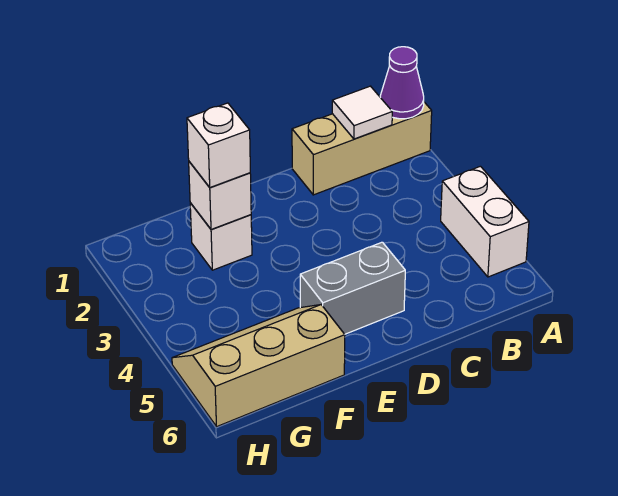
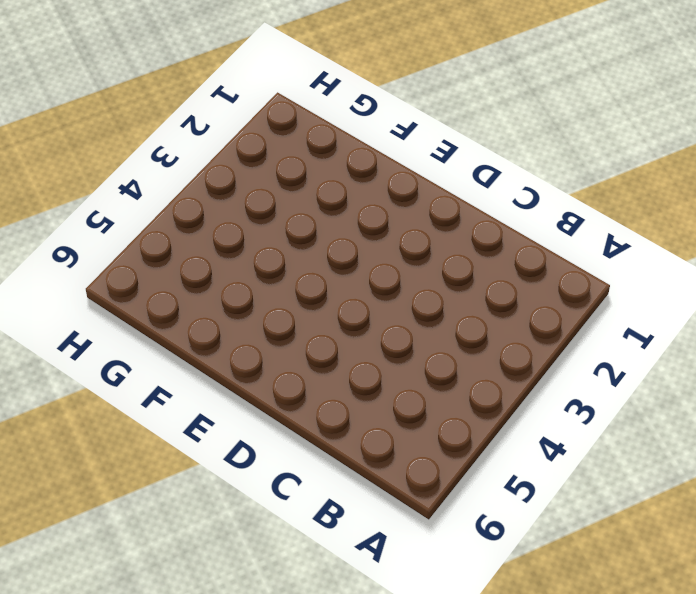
none -> tan brick A1:C1 level 1
none -> white brick A4:A5 level 1

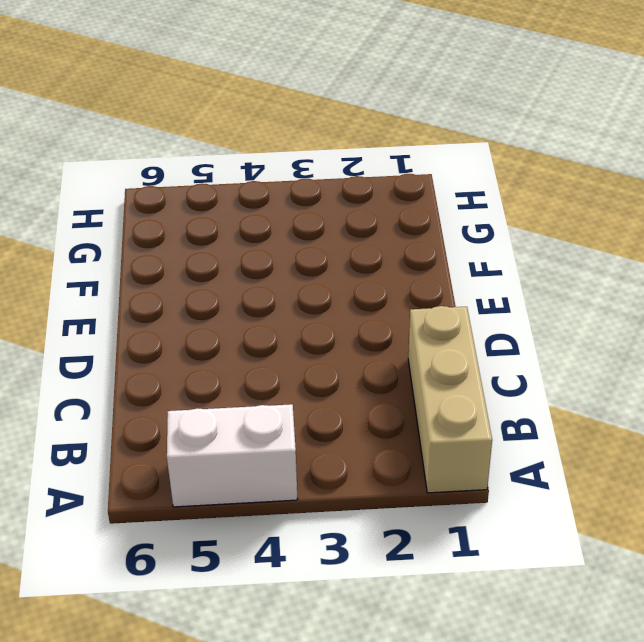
none -> grey brick D5:E5 level 1
none -> white brick F2 level 1

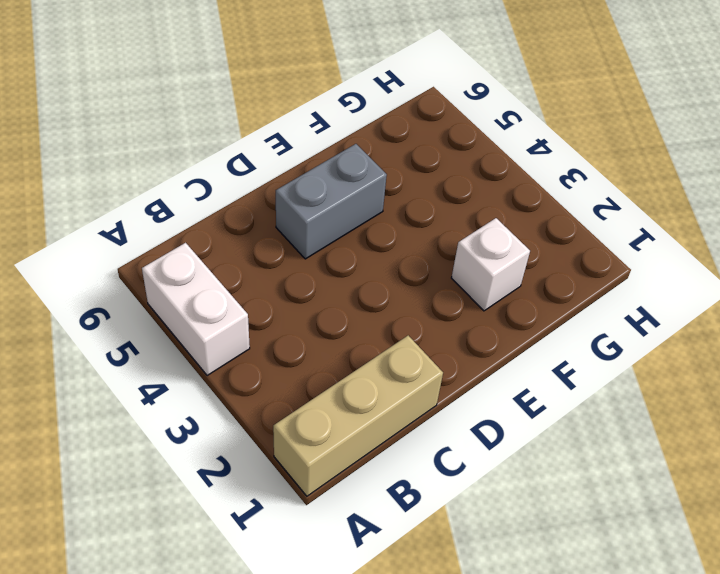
none -> tan slope F5:H6 level 1 top 6
none -> purple cone A1 level 2

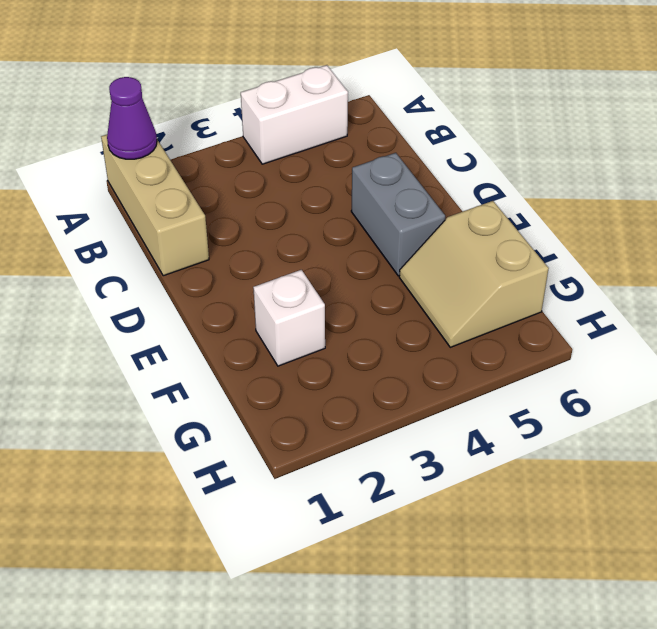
tan slope F5:G6 level 1 top 6 -> tan slope F5:H6 level 1 top 6
none -> white tile B1 level 2
none -> white brick F2 level 2

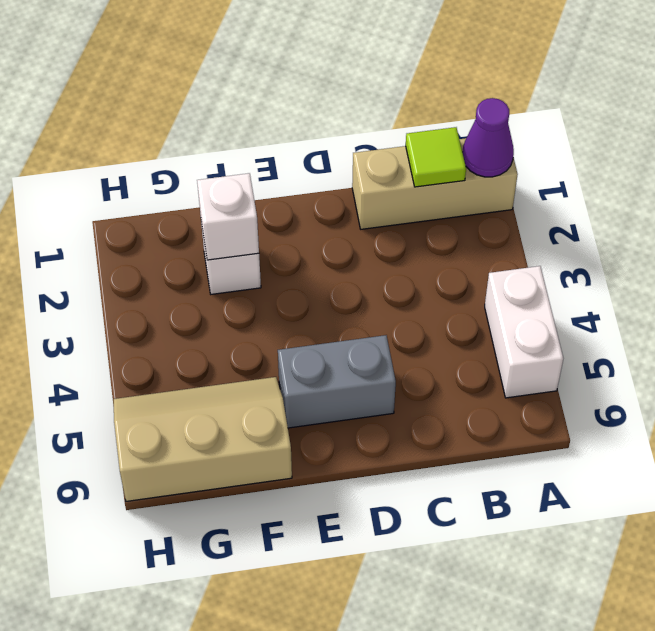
lime tile B1 level 2 -> white tile B1 level 2
none -> white brick F2 level 3

